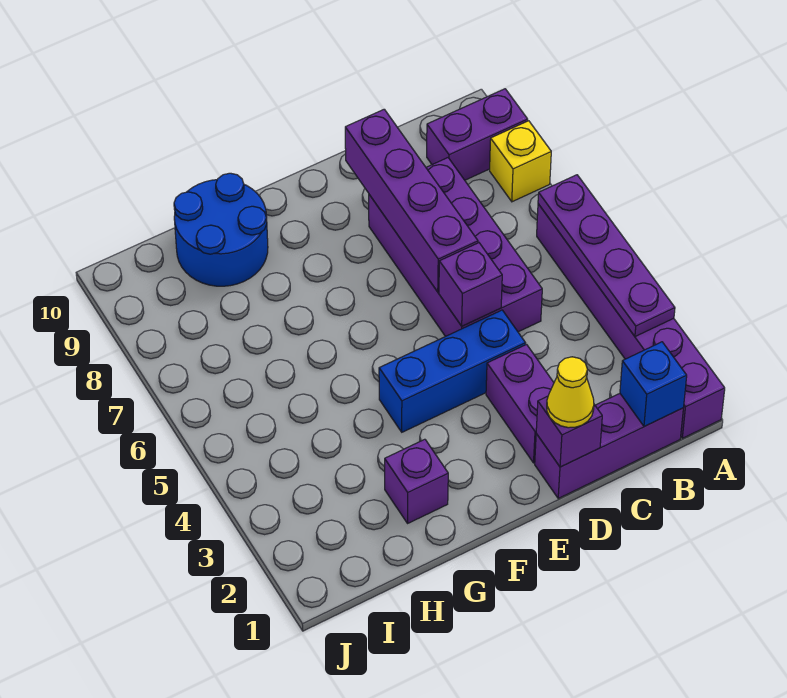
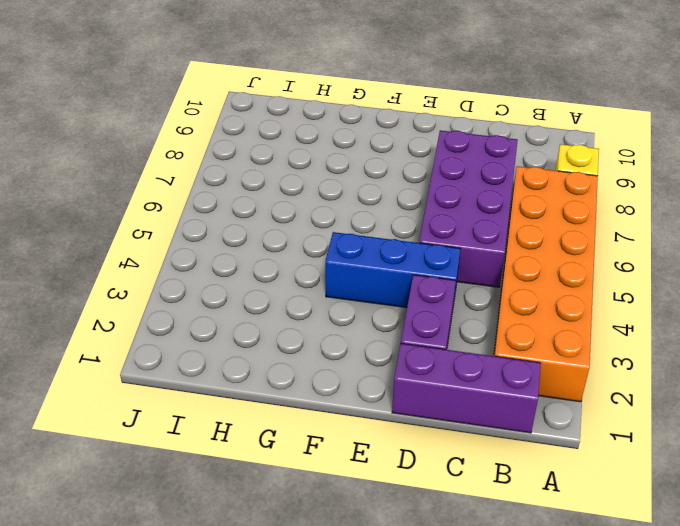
orange brick A2:B7 level 1 -> purple brick A1:A6 level 1
none -> purple brick A9:B9 level 1
none -> purple brick G2 level 1
none -> blue round brick G9:H10 level 1

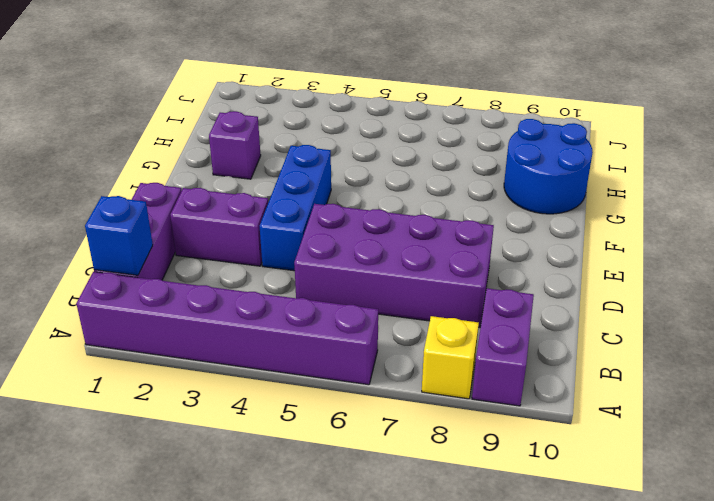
none -> purple plate A3:A6 level 2
none -> purple brick D1 level 2
none -> purple brick D5 level 2

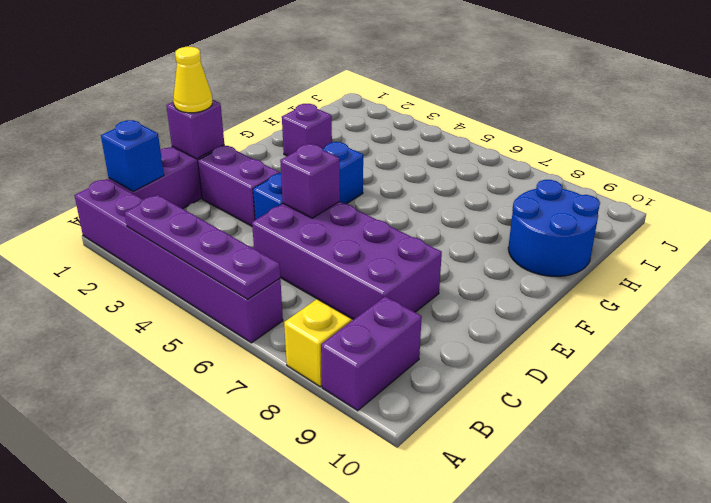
none -> purple brick D6:D9 level 2

